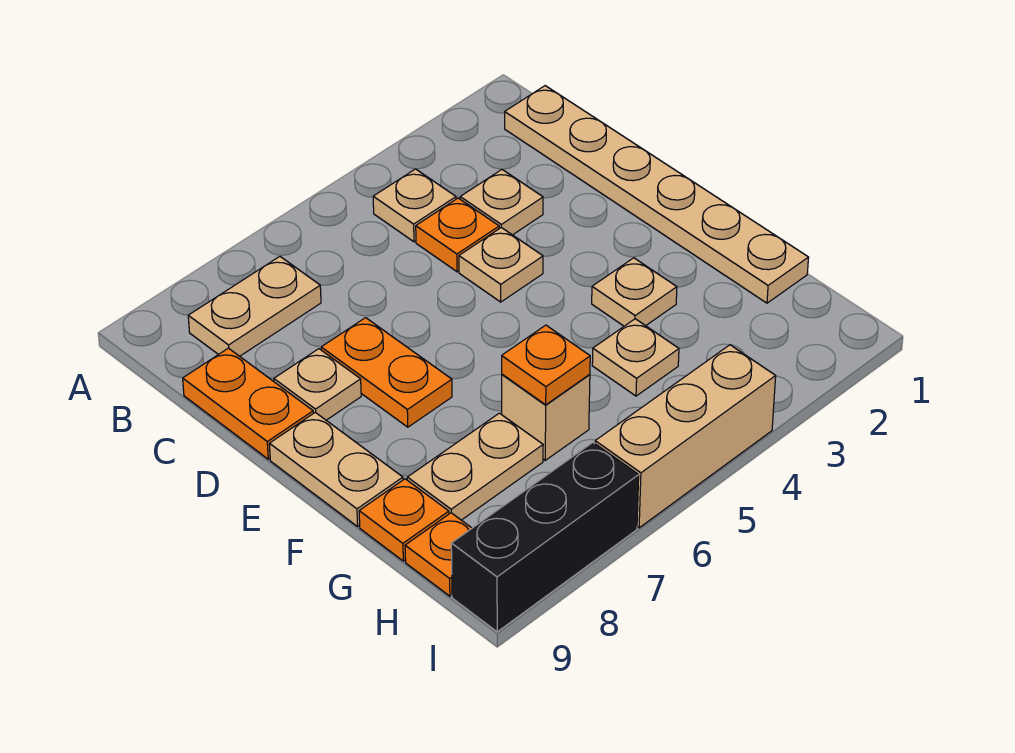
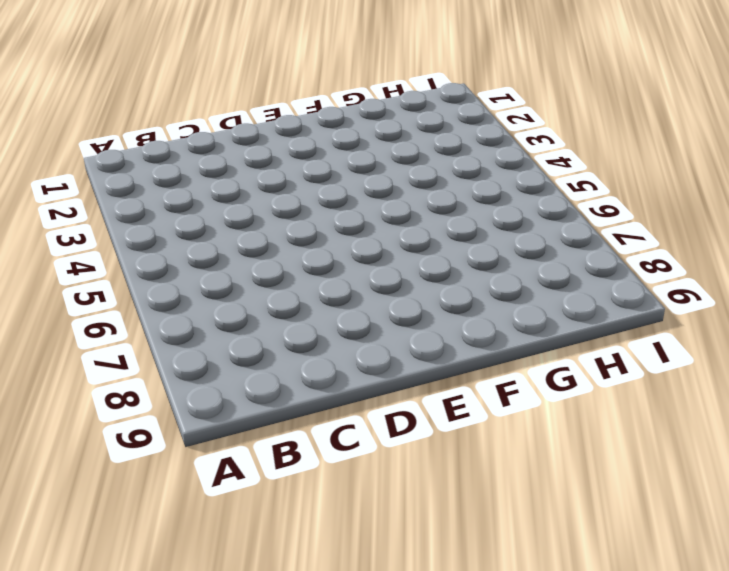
none -> tan plate B1:G1 level 1
none -> tan plate B4 level 1
none -> tan plate B7:B8 level 1

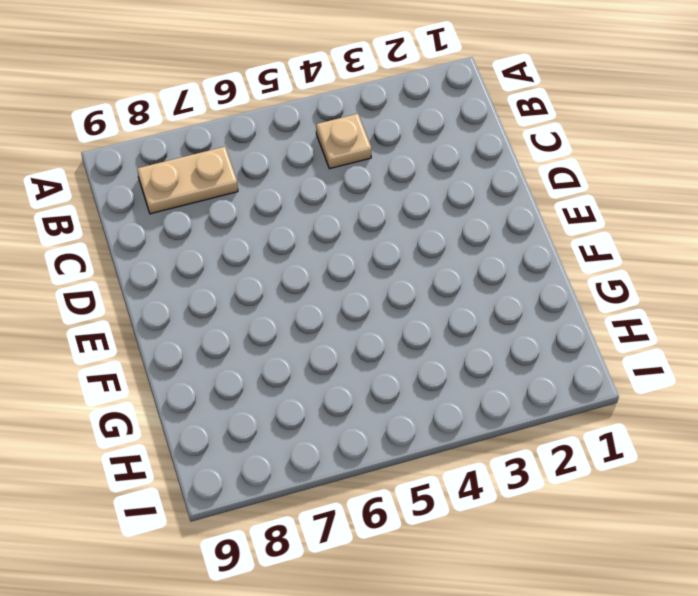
none -> tan plate B1:G1 level 1
none -> tan plate C3 level 1
none -> orange plate C4 level 1

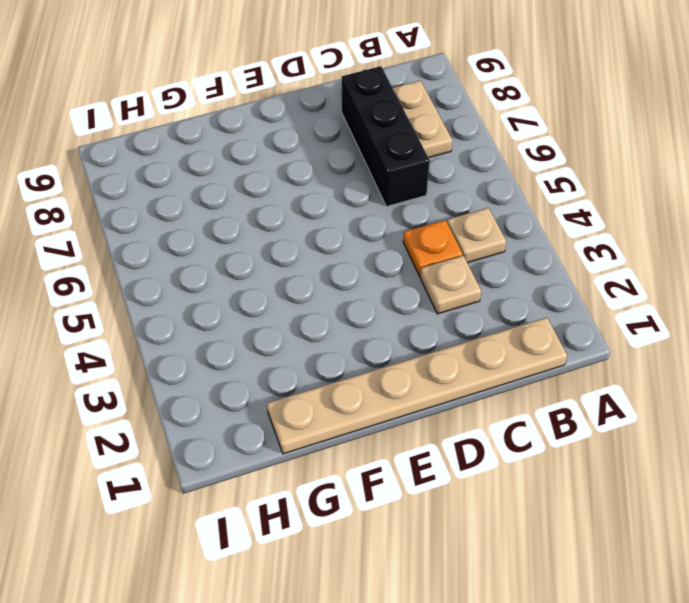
black brick C6:C8 level 1 -> black brick I7:I9 level 1
none -> orange plate C9:D9 level 1
none -> tan plate D4 level 1
none -> orange plate D7:E7 level 1

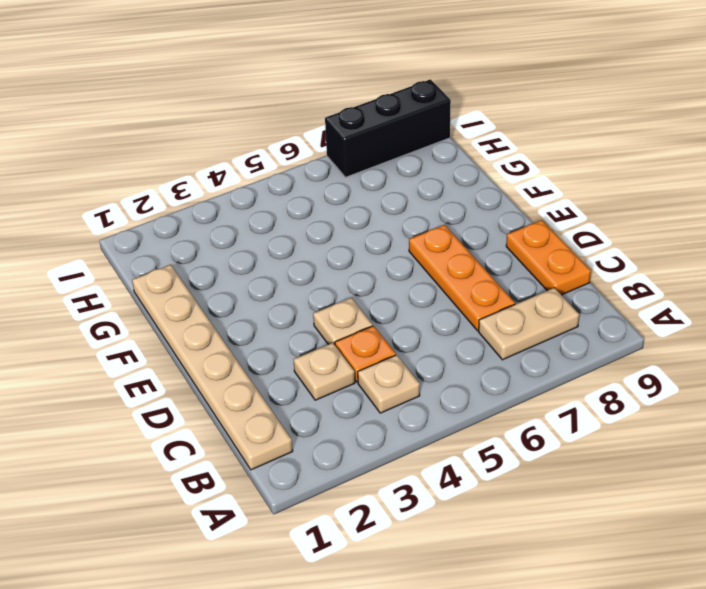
orange plate C7:E7 level 1 -> orange plate D7:E7 level 1
none -> tan plate D8 level 1
none -> tan plate E9:F9 level 1
none -> tan plate F3 level 1

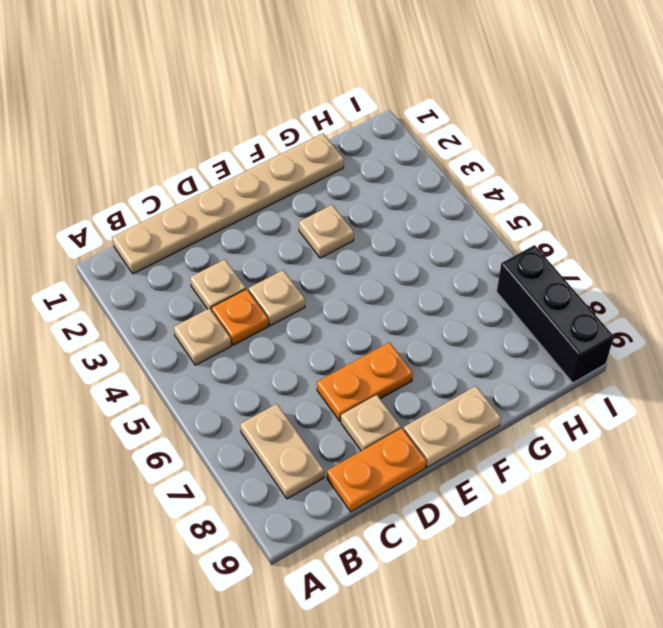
none -> tan plate G4 level 1
none -> tan brick G6 level 1
none -> tan plate G7:G8 level 1

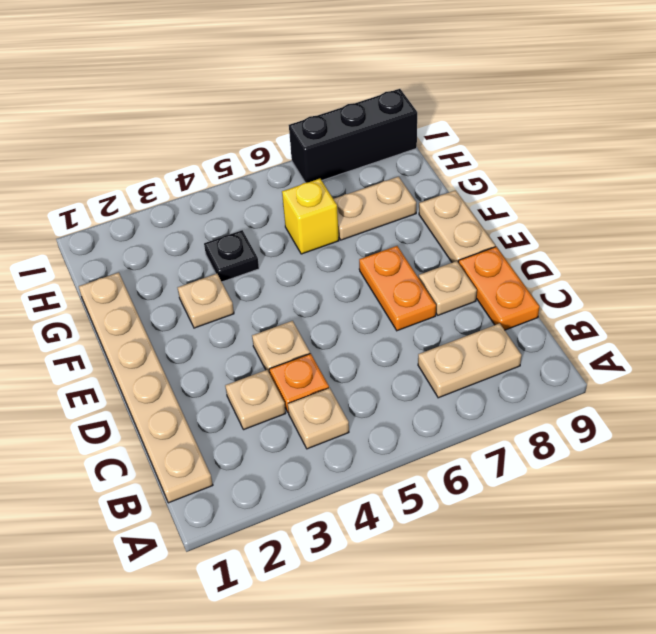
black plate G4 level 1 -> tan plate G4 level 1
yellow brick G6 level 1 -> tan brick G6 level 1
none -> orange plate G9 level 1
none -> orange plate H9 level 1
none -> tan brick I4:I6 level 1

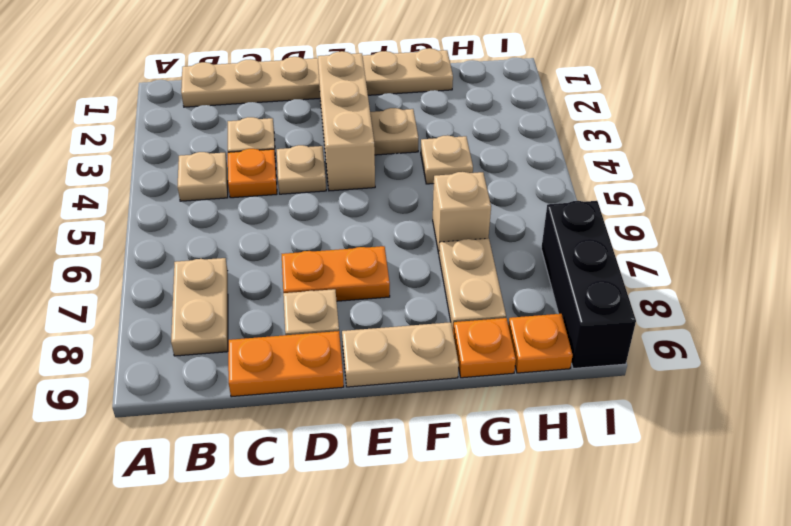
tan brick E2:E4 level 1 -> tan brick I4:I6 level 1
none -> orange plate G6 level 2

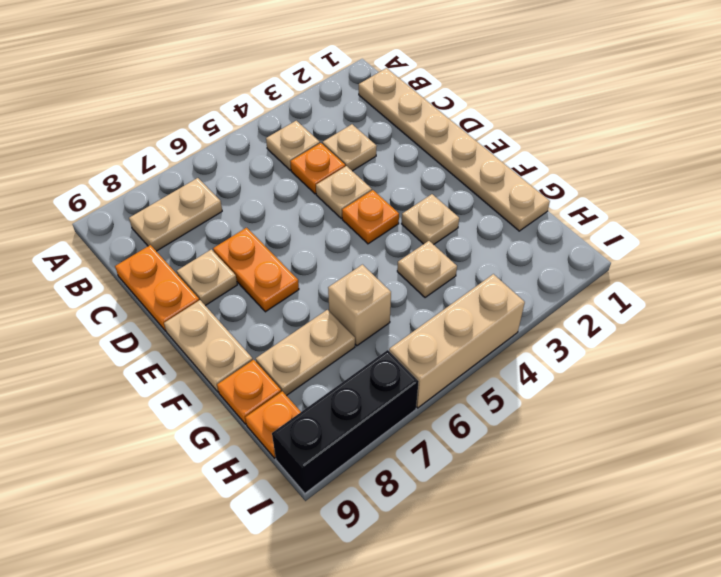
orange plate E4 level 1 -> orange plate G6 level 2

